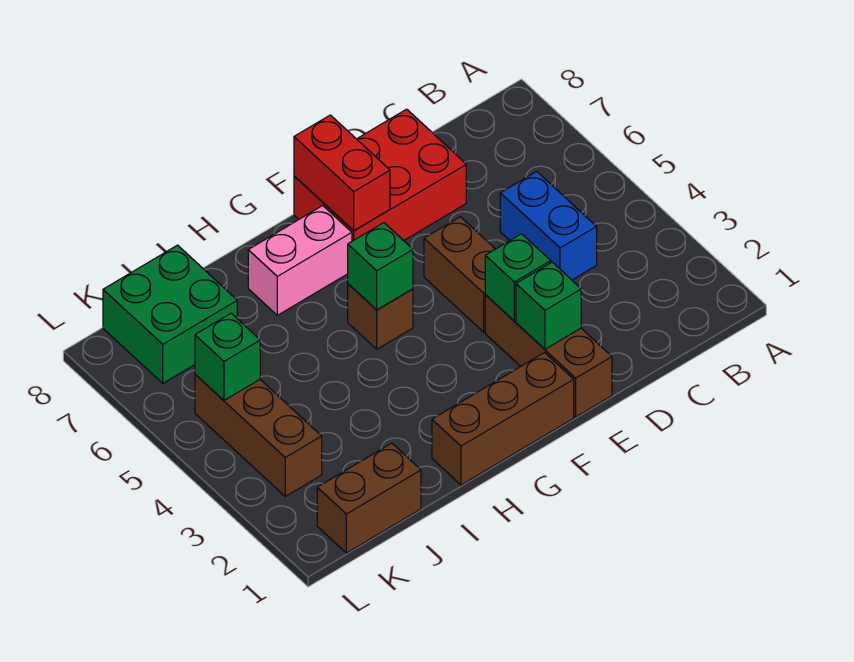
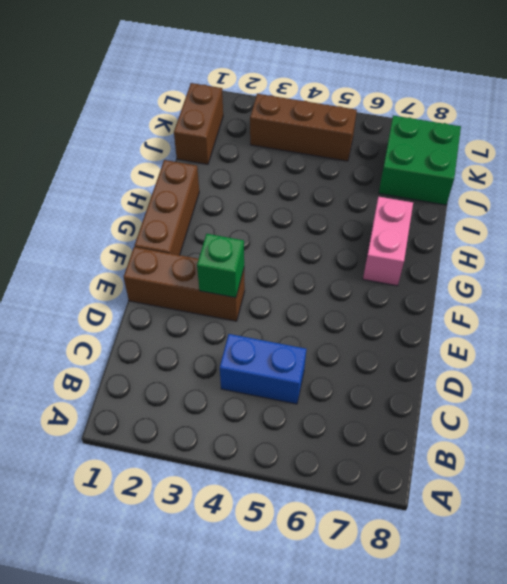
none -> red brick D7:F8 level 1
none -> brown brick E4:E5 level 1
none -> brown brick G5 level 1

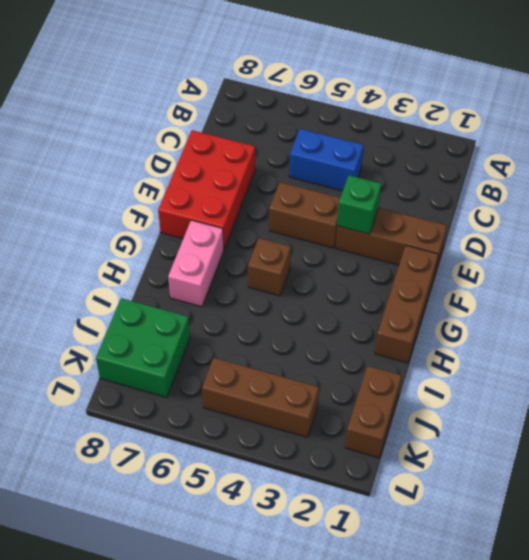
none -> green brick E2 level 2
none -> red brick F7:F8 level 2
none -> green brick G5 level 2

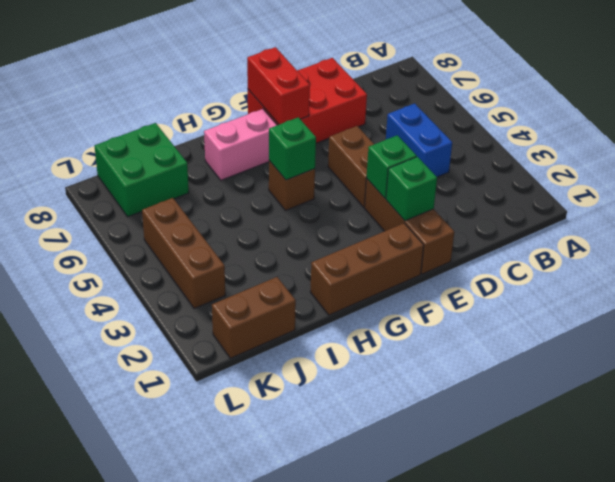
none -> green brick K5 level 2

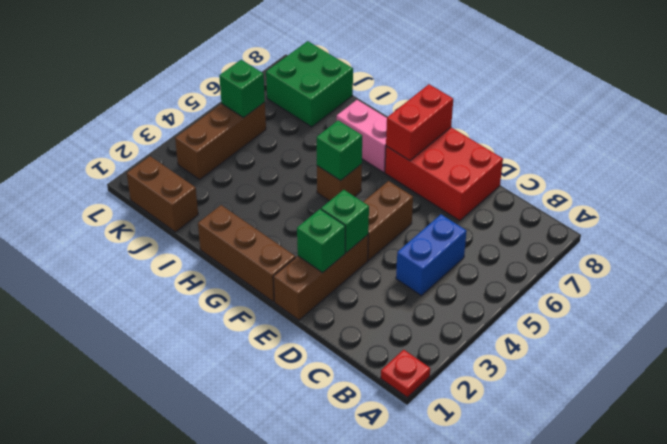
red plate A1 level 1 -> none

